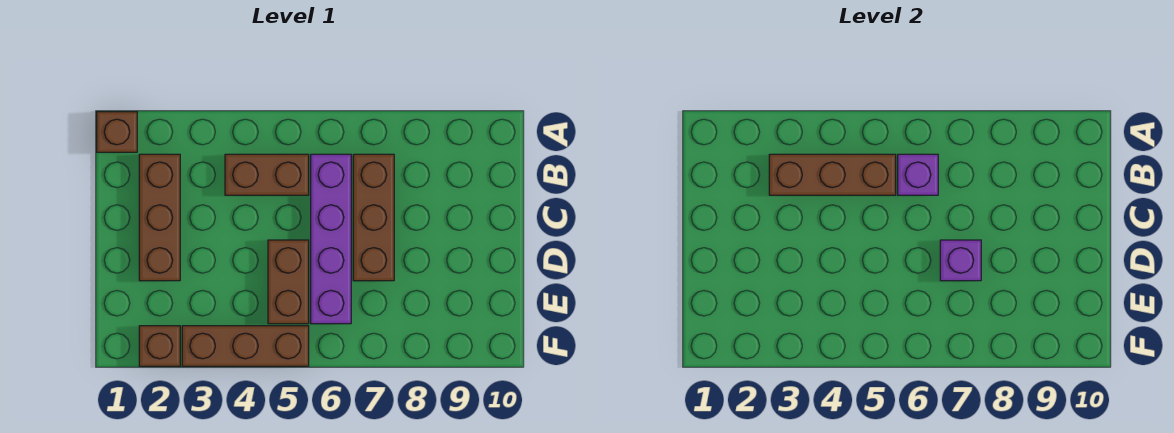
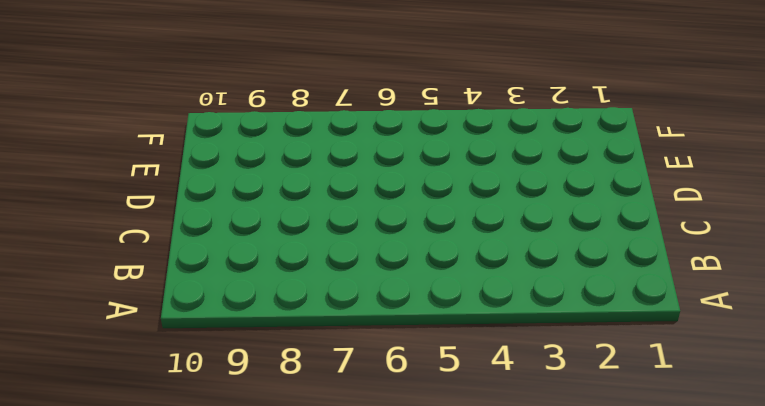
none -> brown brick A1 level 1
none -> brown brick B2:D2 level 1

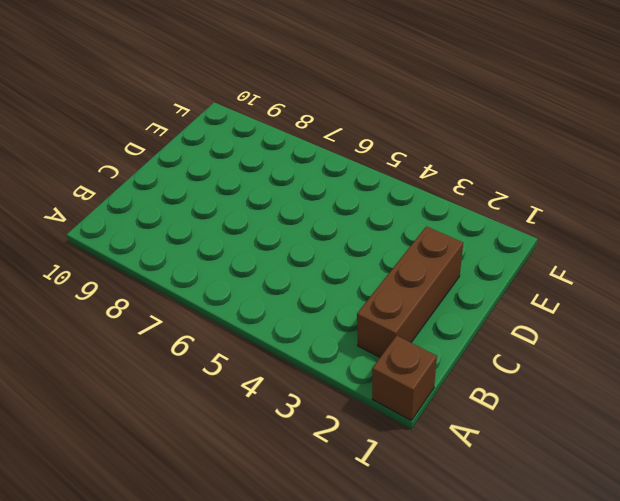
none -> brown brick B4:B5 level 1
none -> purple brick B6:E6 level 1

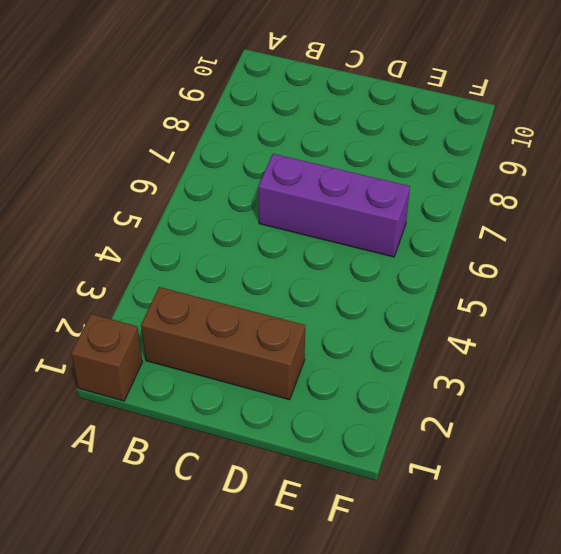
purple brick C6:E6 level 1 -> purple brick B6:E6 level 1
none -> brown brick B4:B5 level 1
none -> brown brick B7:D7 level 1

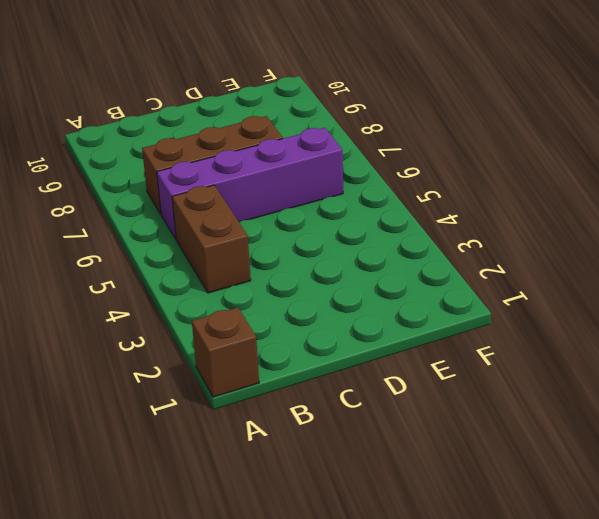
none -> brown brick B2:D2 level 1
none -> brown brick D5:E5 level 1

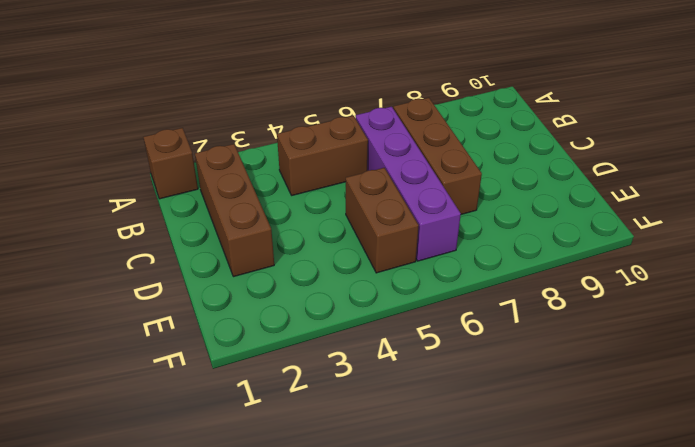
none -> brown brick F2 level 1
none -> brown brick F3:F5 level 1

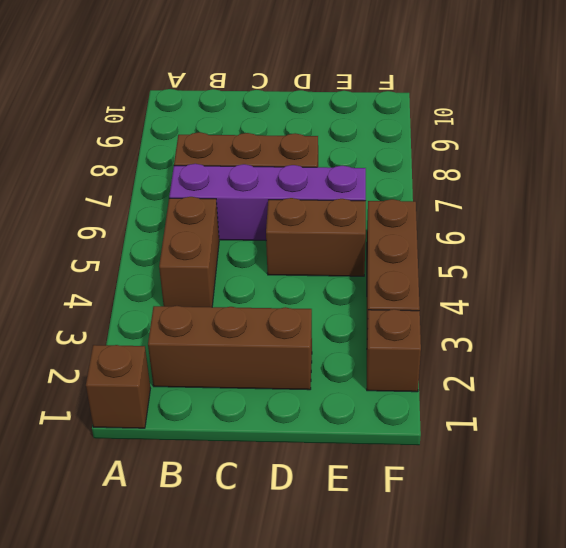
none -> brown brick B3:B5 level 2
none -> purple brick B6 level 2

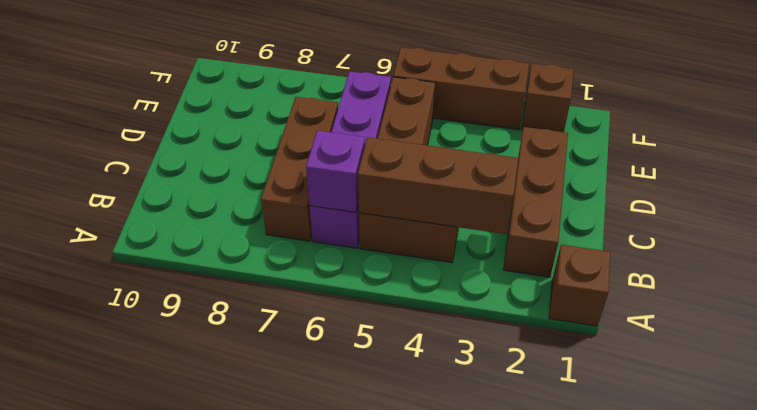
none -> purple brick D7 level 2

